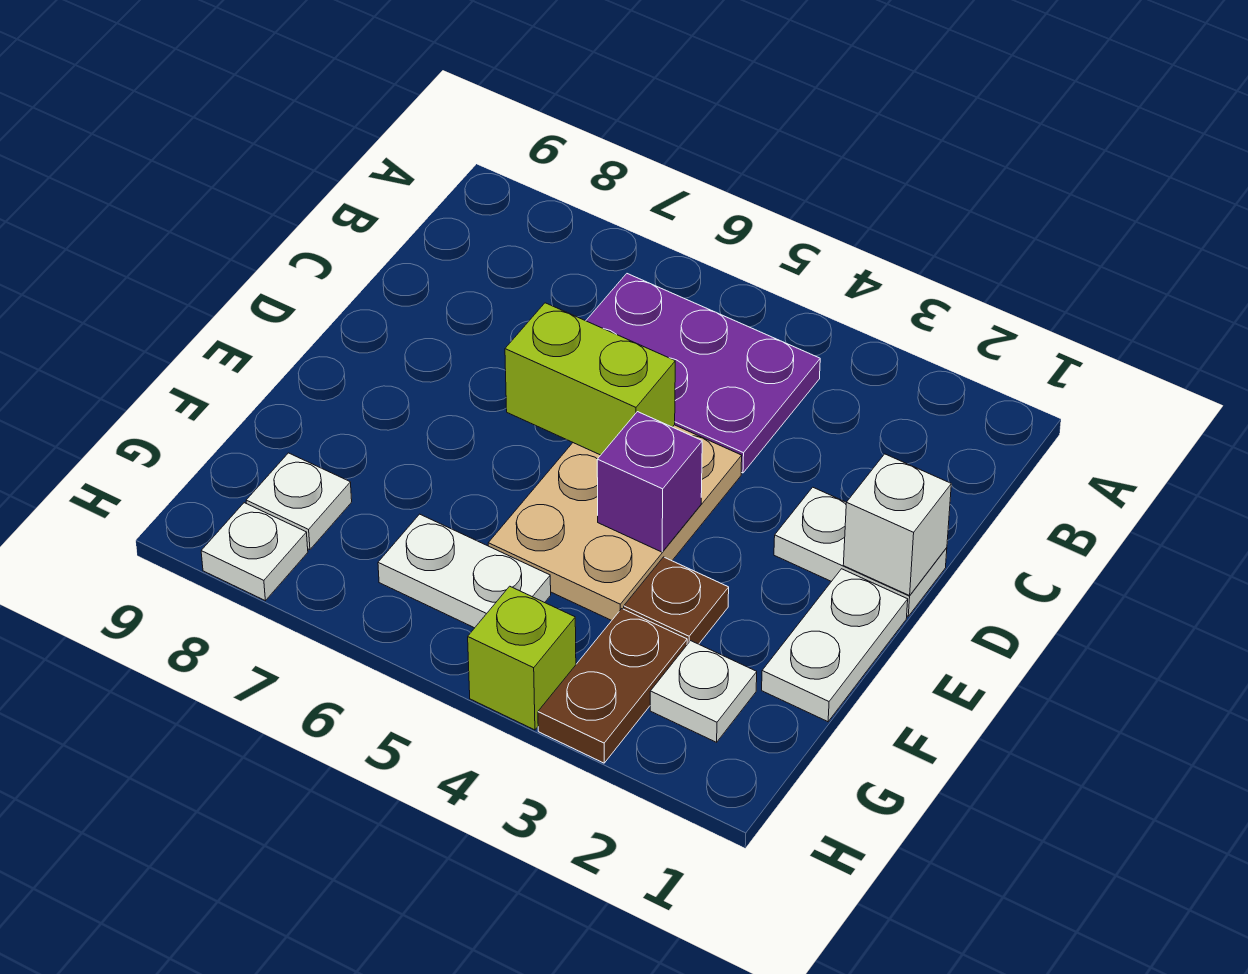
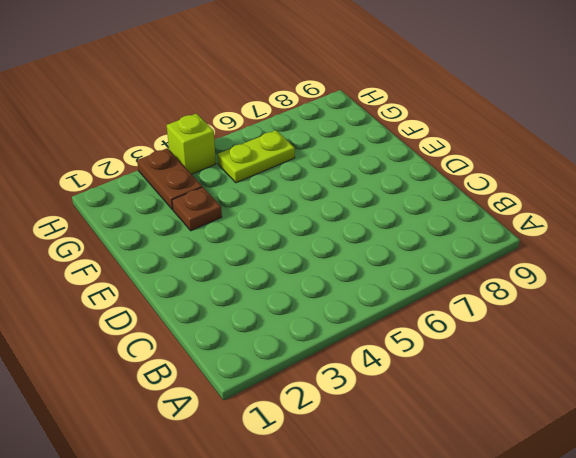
lime plate G5:G6 level 1 -> white plate G5:G6 level 1
none -> purple plate B4:C6 level 1
none -> white plate D1:D2 level 1
none -> tan plate D4:F5 level 1

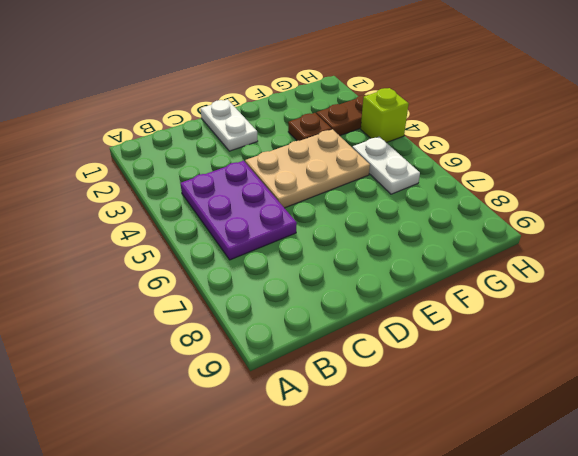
none -> white plate E1:F1 level 1
none -> white plate G2 level 1
none -> white plate G8 level 1

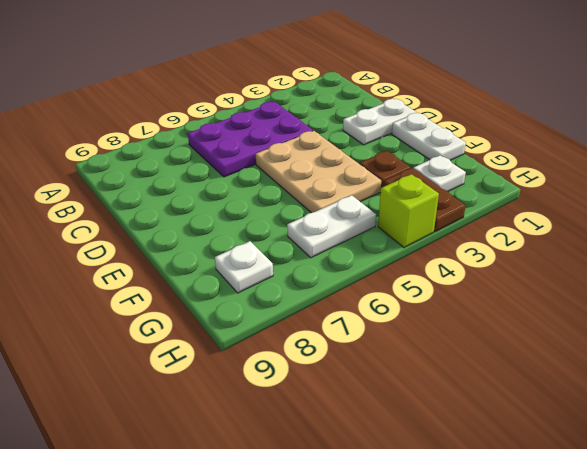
none -> white plate H8 level 1
none -> white brick D1 level 2
none -> lime brick D5:D6 level 2

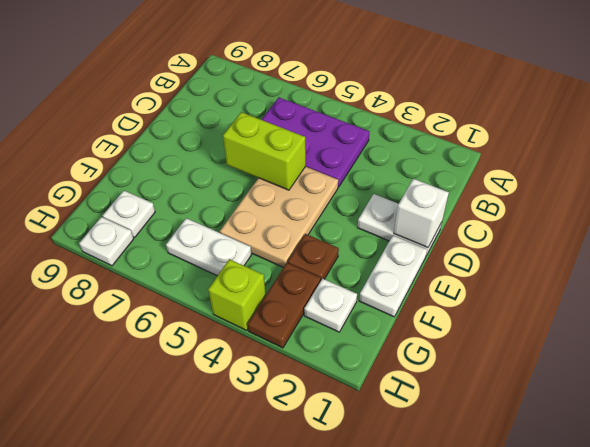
none -> purple brick E4 level 2

